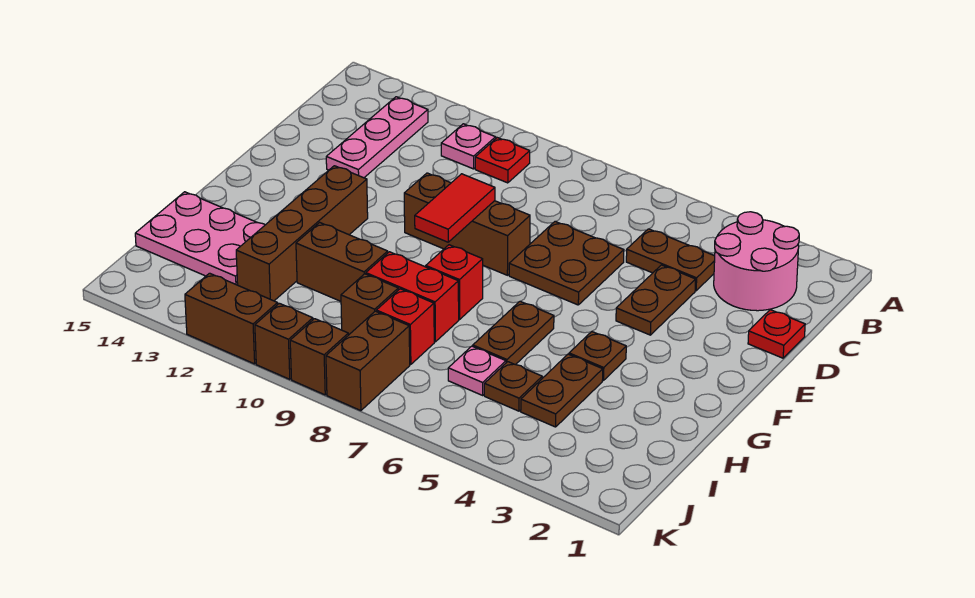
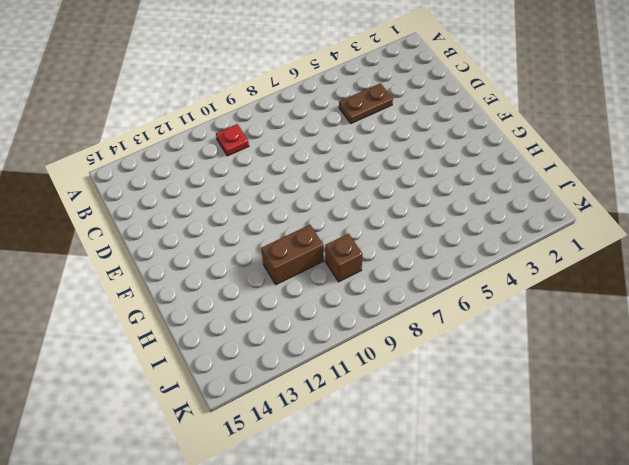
none -> pink round brick B2:C3 level 1
none -> pink plate B11 level 1
none -> pink plate B13:D13 level 1

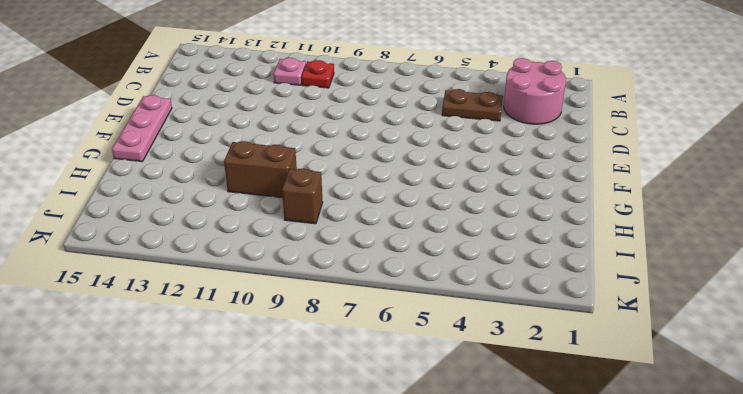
pink plate E15:G15 level 1 -> pink plate B13:D13 level 1
none -> red plate D1 level 1
none -> brown plate D4:E4 level 1
none -> brown plate D6:E7 level 1

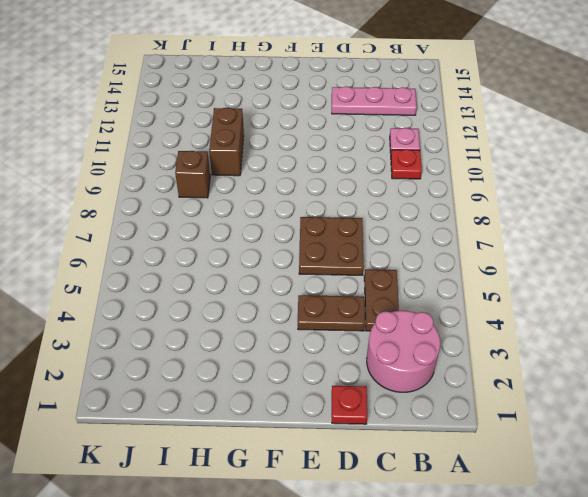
none -> brown brick E8:E10 level 1
none -> brown brick F12:I12 level 1
none -> brown plate G4 level 1

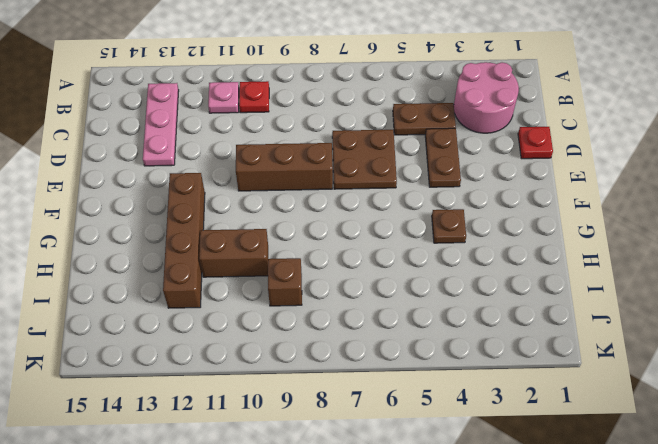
none -> brown plate G6:H6 level 1
none -> red brick G8 level 1
none -> brown plate H4:I4 level 1

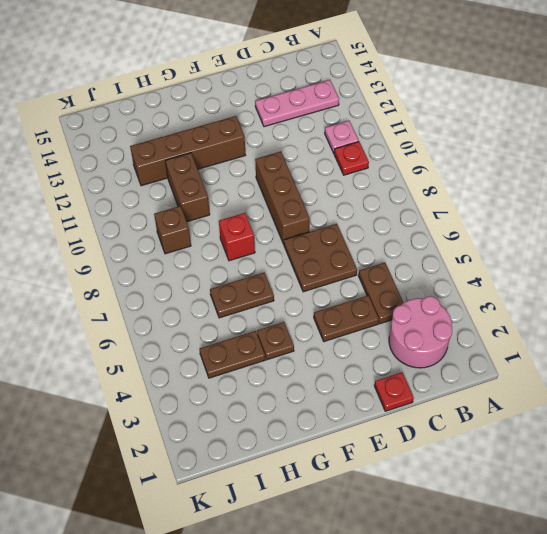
none -> red brick H8:H9 level 1
none -> pink plate H13:I15 level 1
none -> brown plate I5 level 1

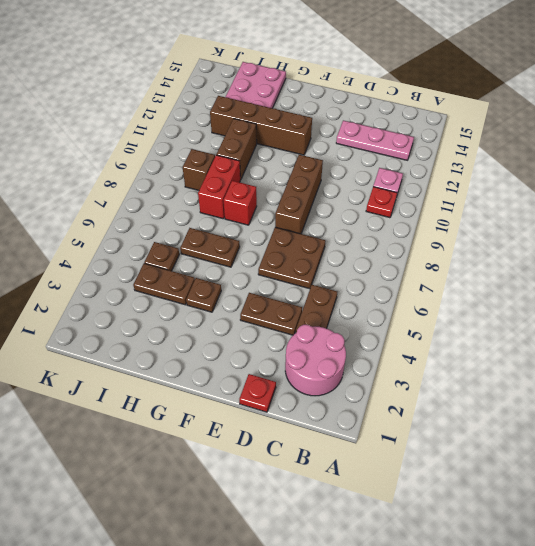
none -> pink plate I6 level 1
none -> red brick I8 level 1
none -> brown brick J8:K8 level 1

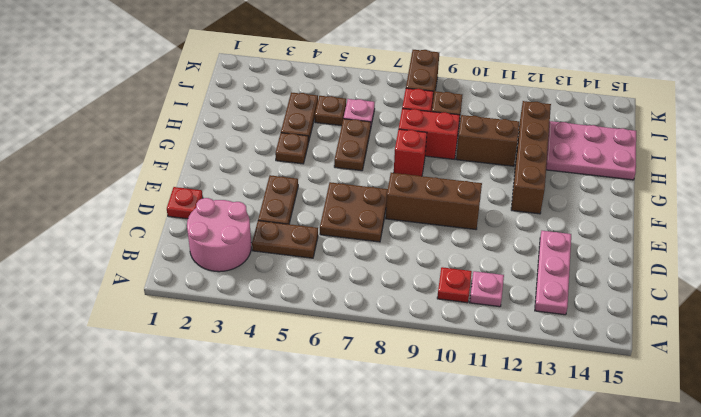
none -> brown brick K9 level 1
none -> brown brick K10 level 1
none -> brown brick K11:K12 level 1

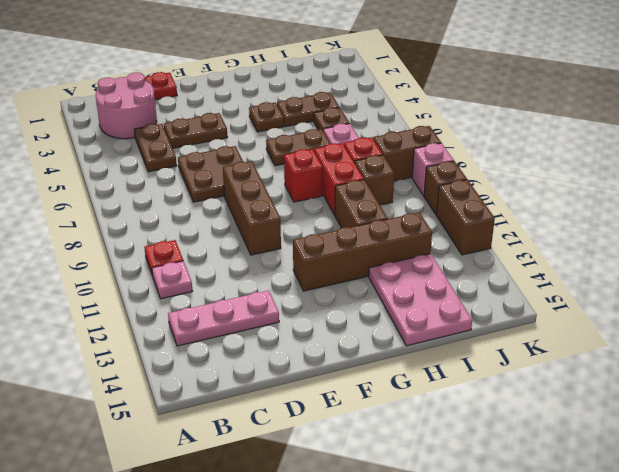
pink brick K9 level 1 -> brown brick K9 level 1
none -> red tile E9:F9 level 2

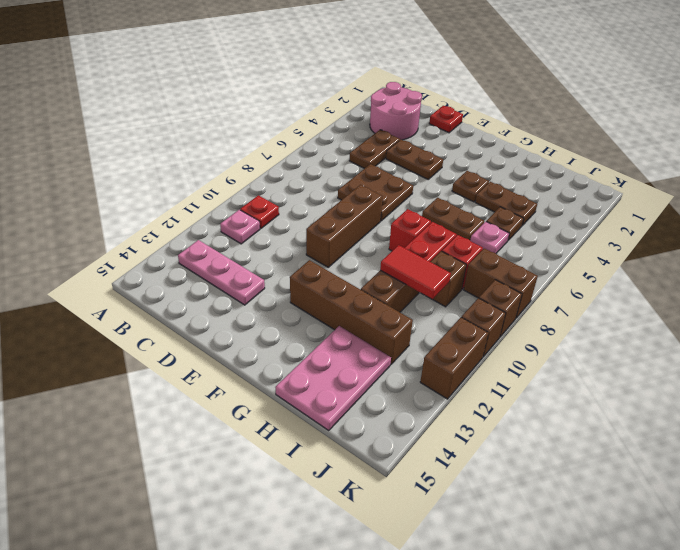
red tile H10:I10 level 2 -> red tile E9:F9 level 2

